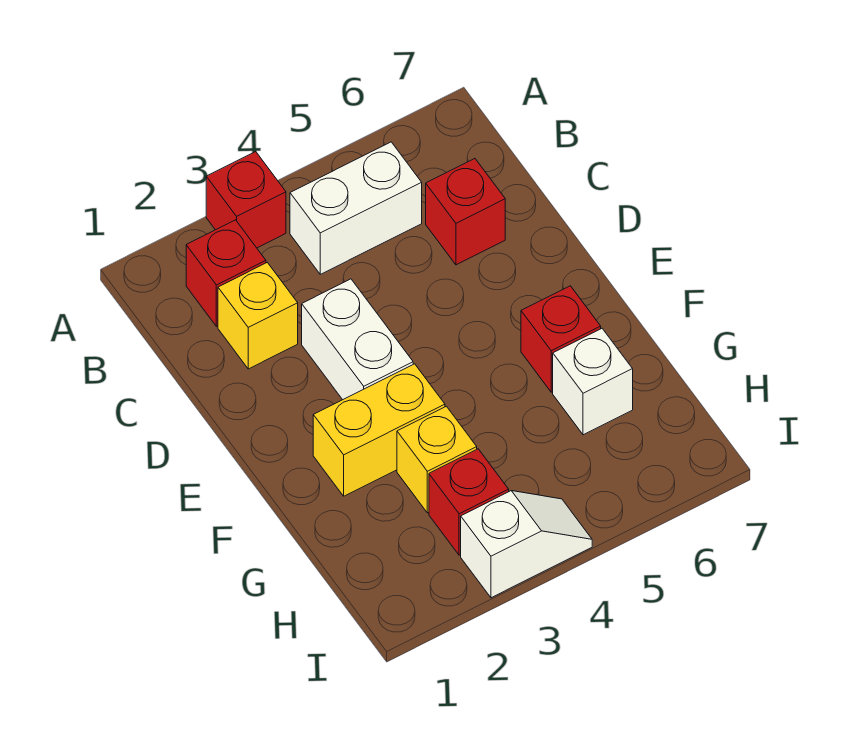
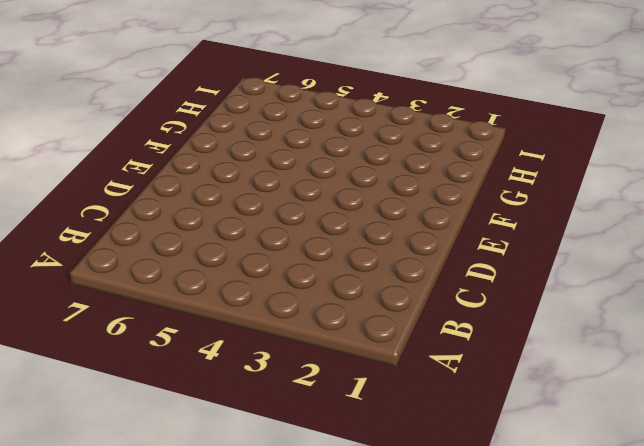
none -> red brick A3 level 1
none -> red brick B2 level 1
none -> white brick B4:B5 level 1

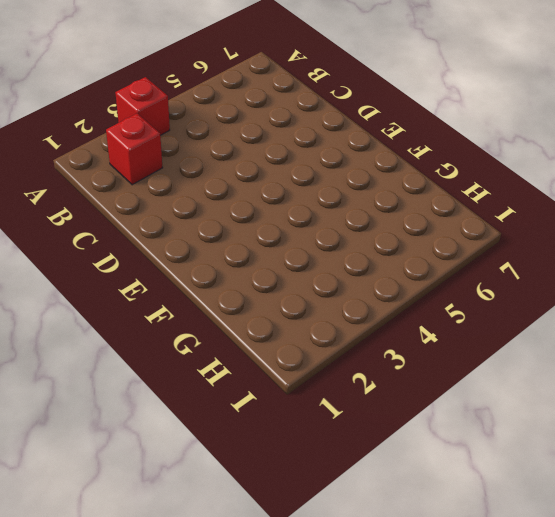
none -> white brick B4:B5 level 1
none -> yellow brick C2 level 1
none -> red brick C6 level 1

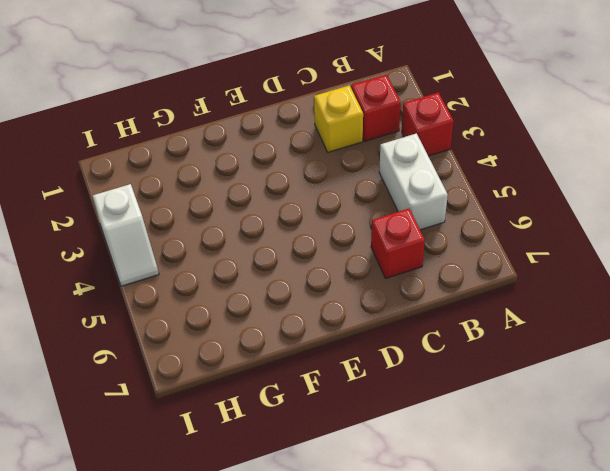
none -> white brick D3:E3 level 1
none -> yellow brick F2:F3 level 1
none -> red brick F6 level 1

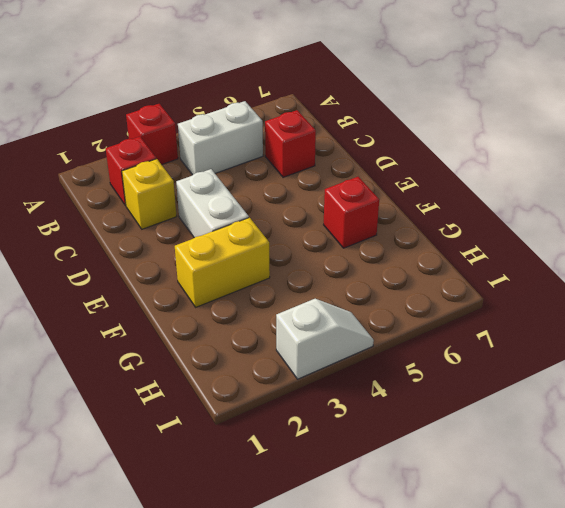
none -> yellow brick G3 level 1
none -> white brick G6 level 1
none -> red brick H3 level 1

